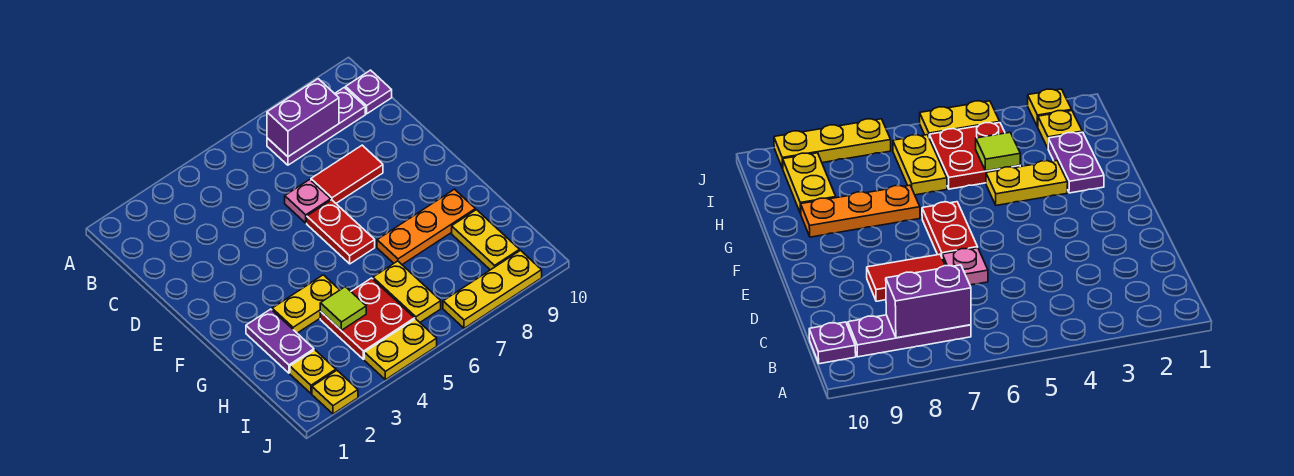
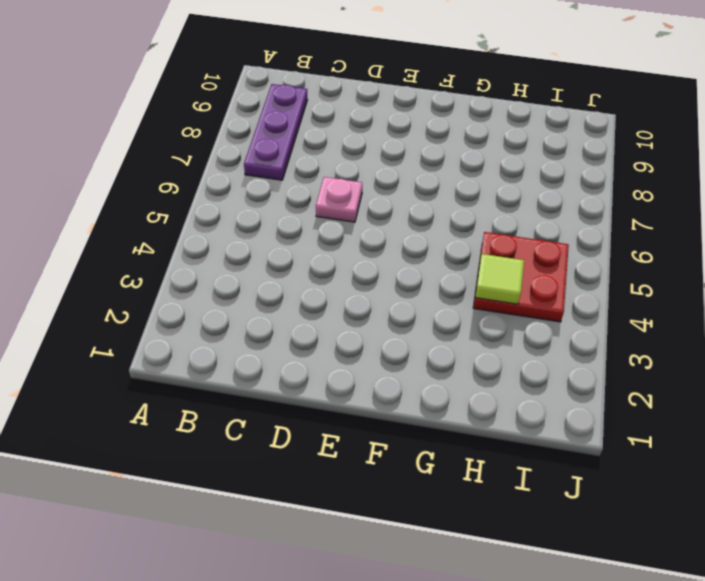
none -> purple plate B10 level 1
none -> red tile D7:D8 level 1
none -> red plate E6:F6 level 1

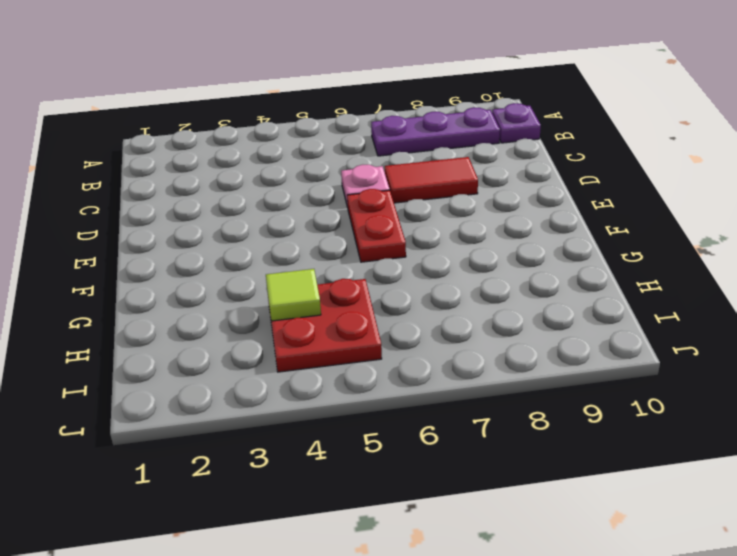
none -> purple plate G2:H2 level 1
none -> yellow plate G3:G4 level 1
none -> orange plate G7:G9 level 1

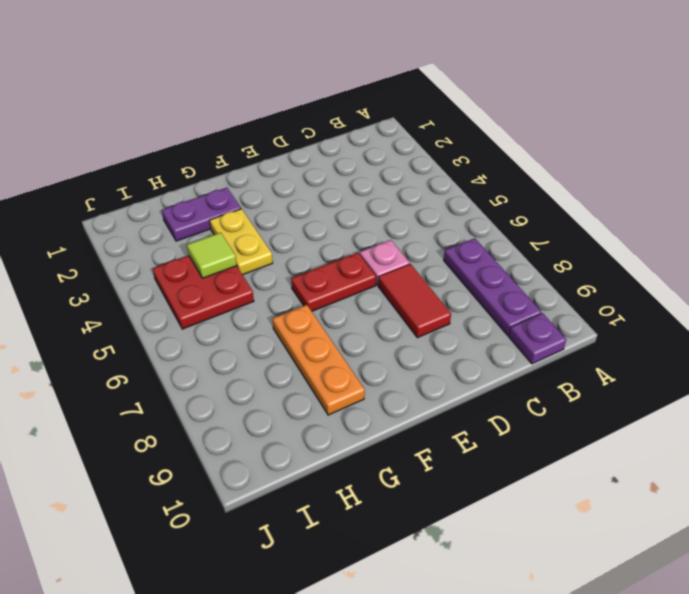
none -> yellow plate H6:I6 level 1
none -> yellow plate H9:I9 level 1
none -> yellow plate I2 level 1

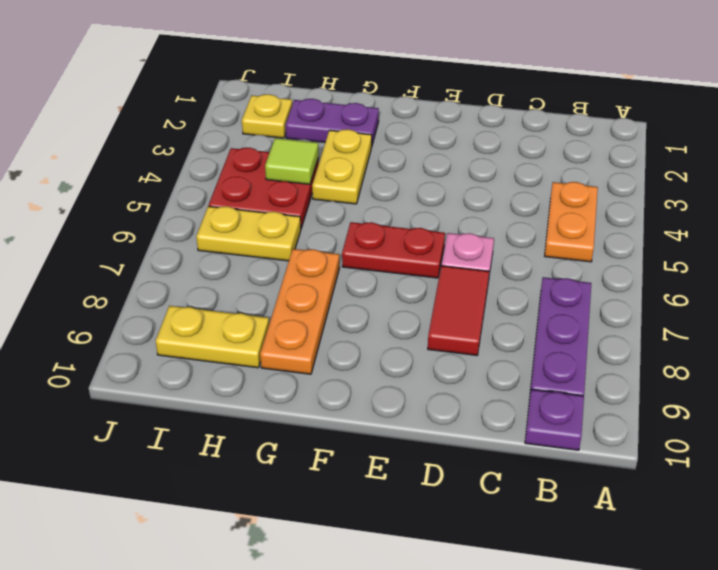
orange plate B4:B5 level 1 -> none
none -> yellow plate J2 level 1
none -> yellow plate J4:J5 level 1
none -> yellow plate J7:J9 level 1

